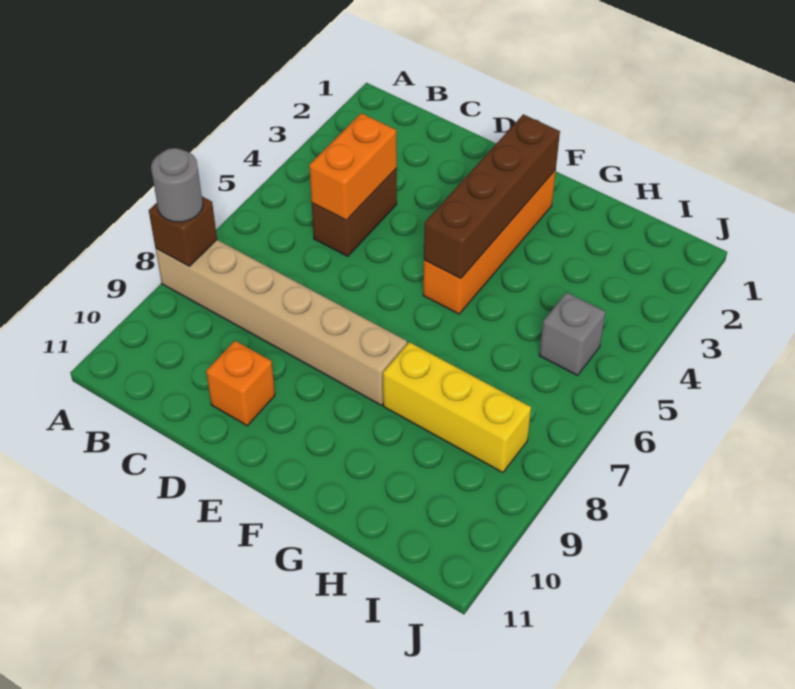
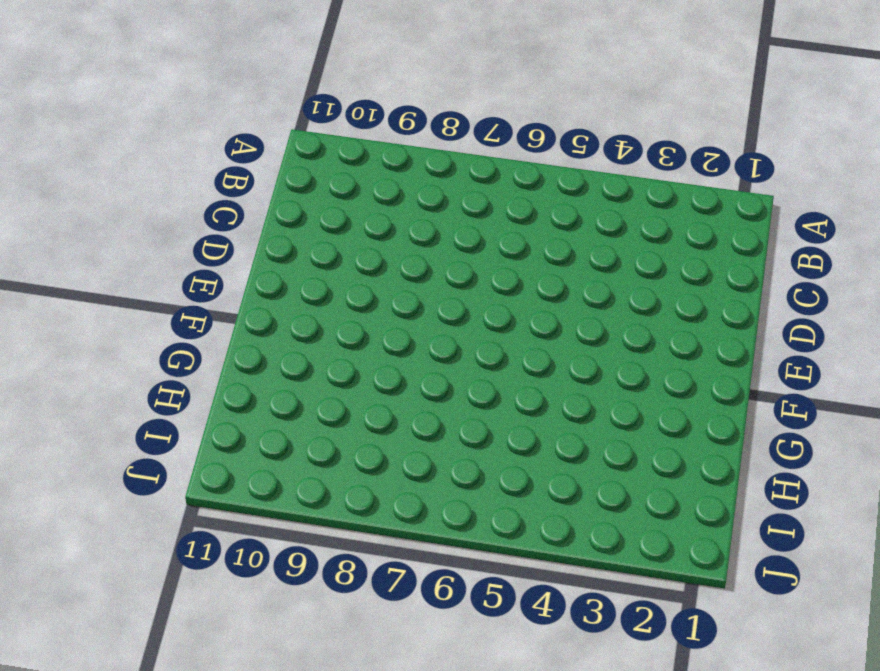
none -> tan brick A8:F8 level 1
none -> brown brick C4:C5 level 1

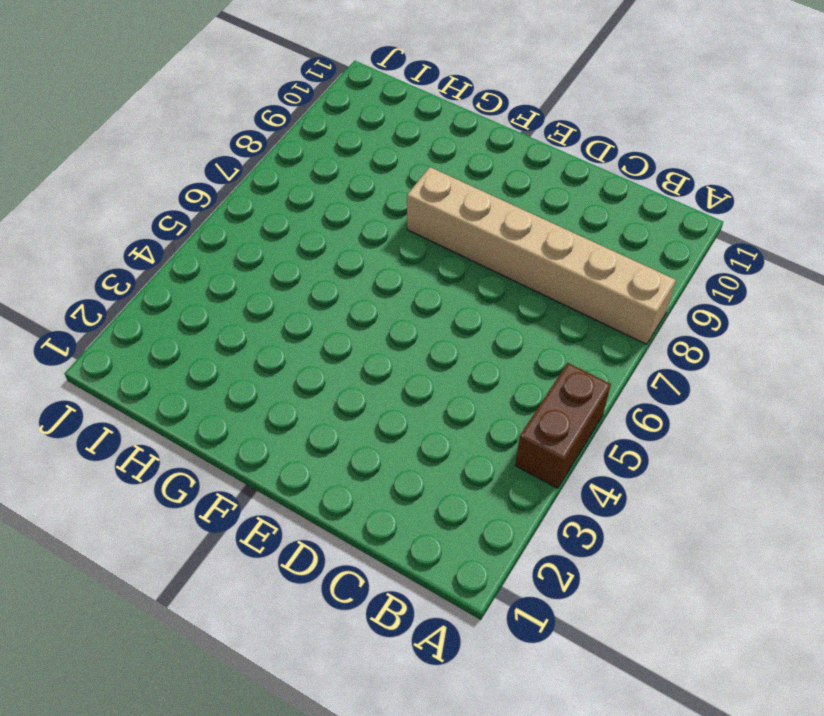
brown brick A4:A5 level 1 -> brown brick C4:C5 level 1
none -> orange brick D10 level 1
none -> orange brick F2:F5 level 1

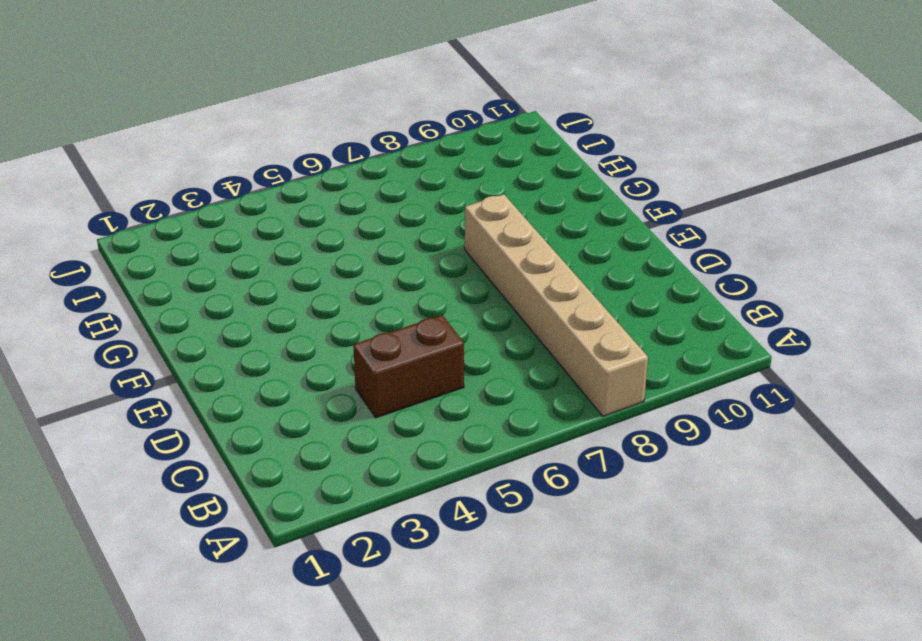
none -> orange brick D10 level 1
none -> orange brick F2:F5 level 1

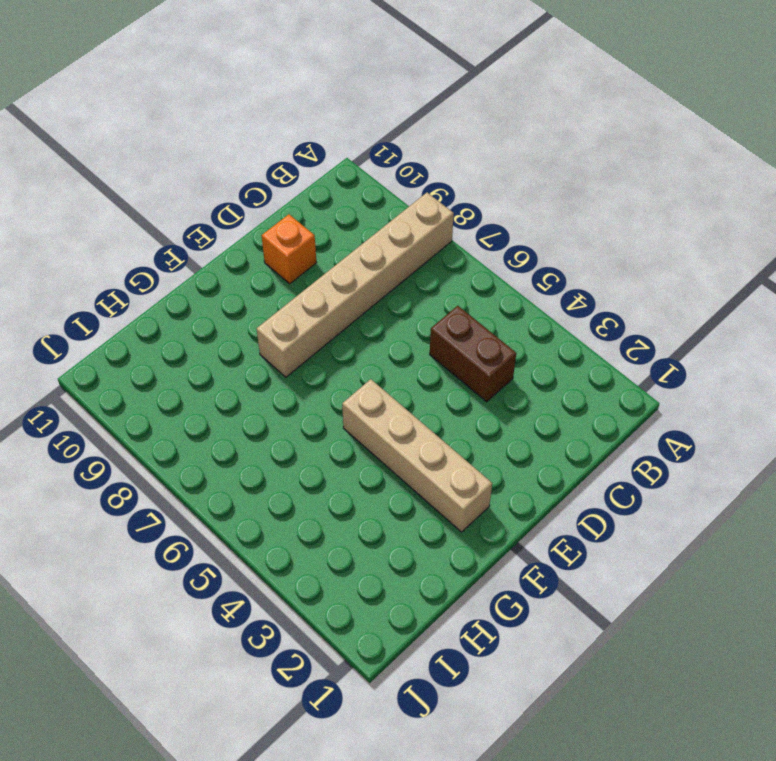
tan brick F2:F5 level 1 -> orange brick F2:F5 level 1
none -> yellow brick G8:I8 level 1
none -> grey brick I5 level 1

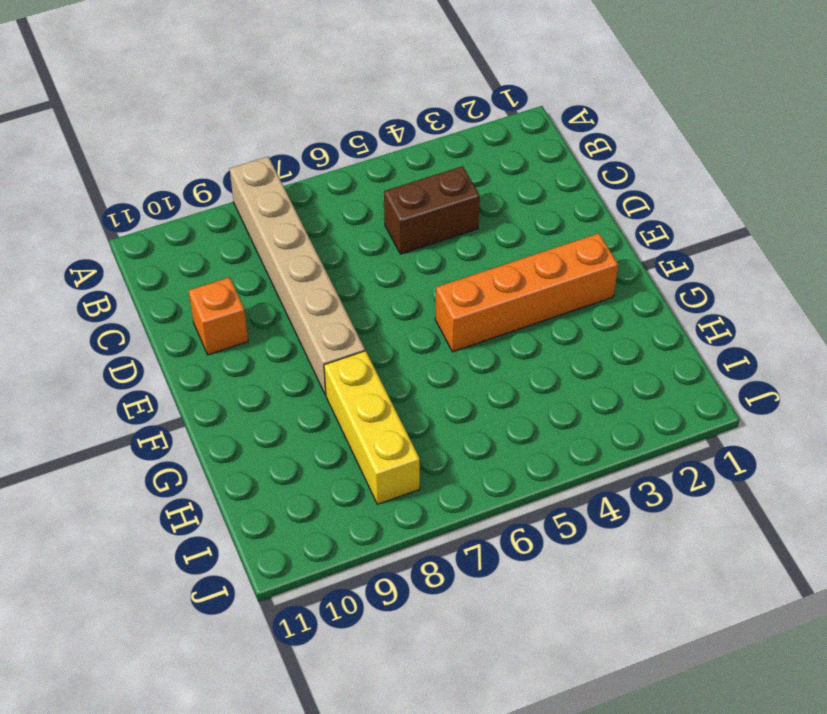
none -> grey brick I5 level 1
none -> brown brick A8 level 2

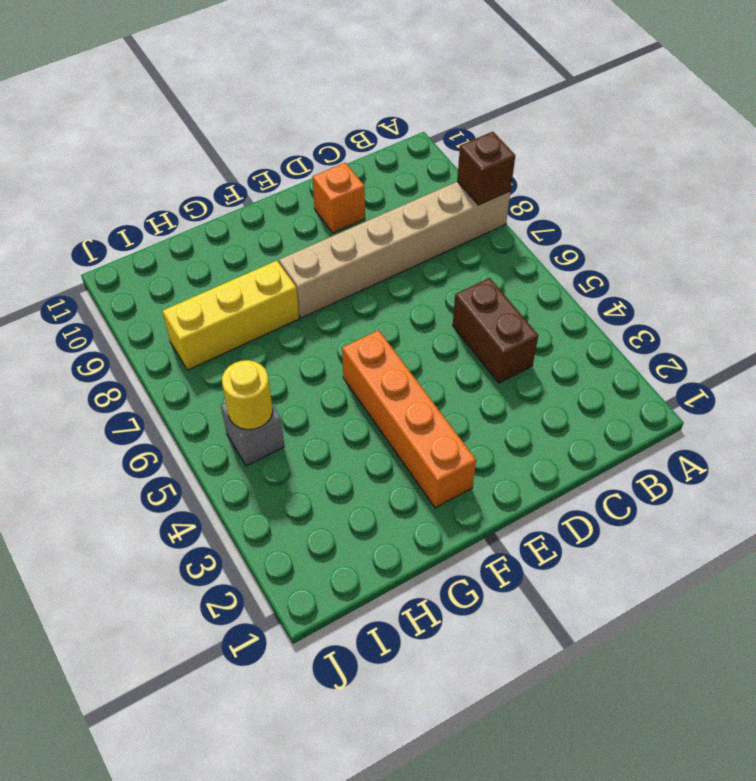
yellow round brick I5 level 2 -> none
none -> orange brick C4:C5 level 2
none -> brown brick F2:F5 level 2

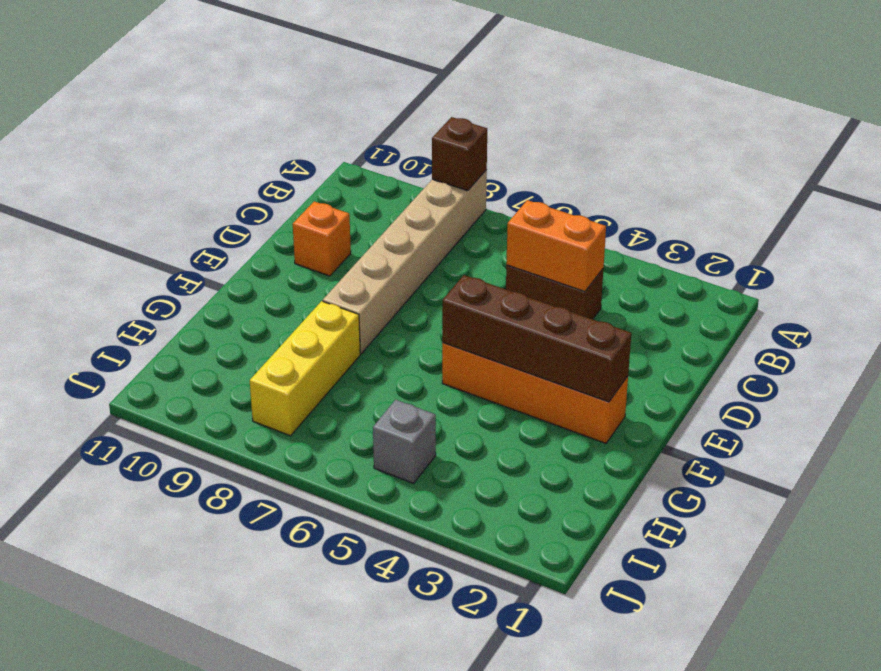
none -> grey round brick A8 level 3

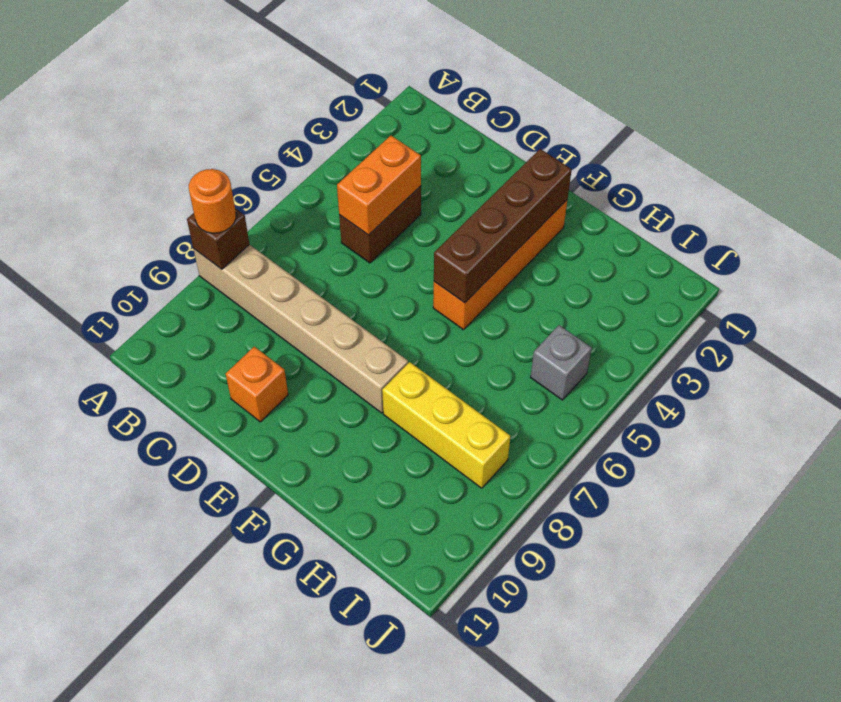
orange round brick A8 level 3 -> grey round brick A8 level 3

